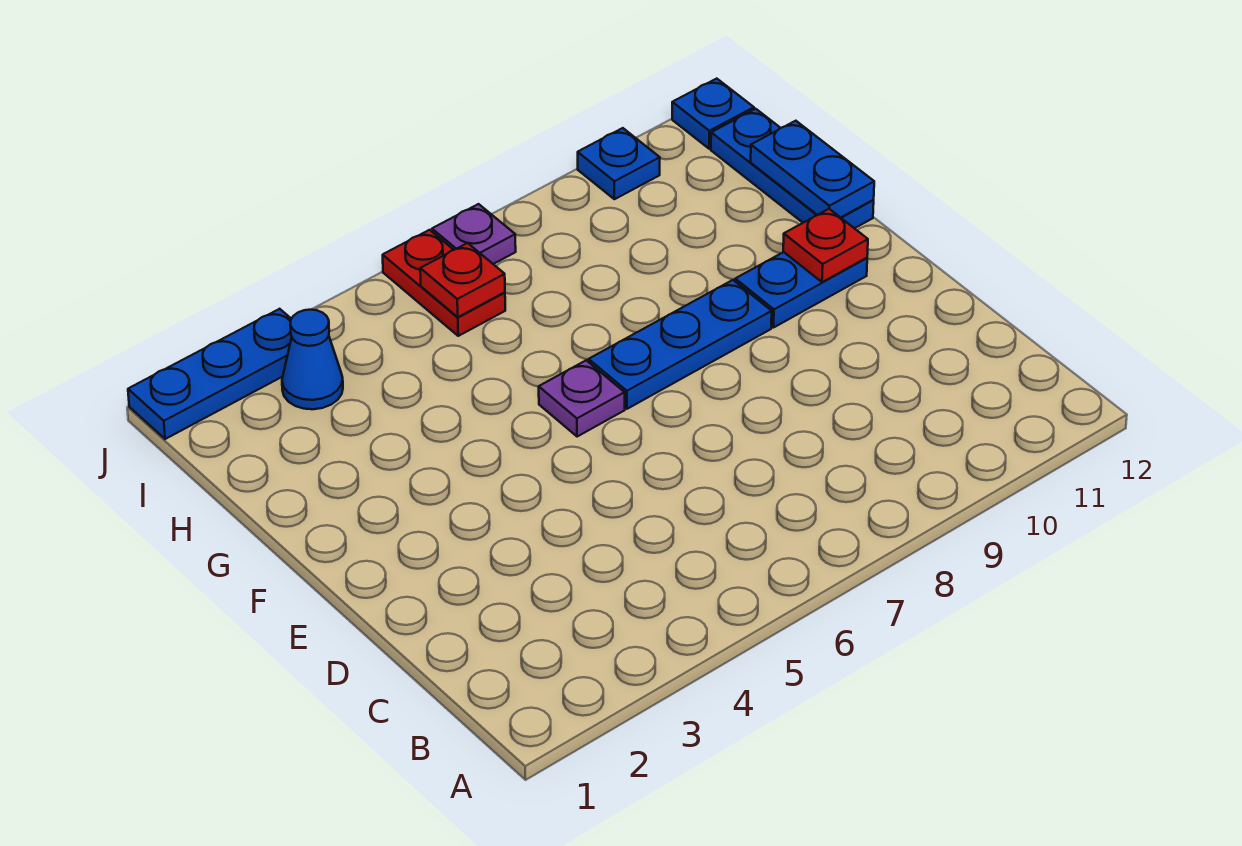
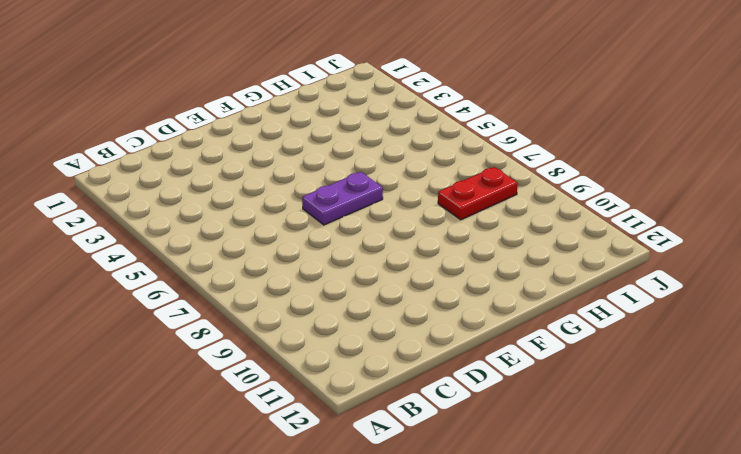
purple plate E6:F6 level 1 -> purple plate F6 level 1
red plate H8:I8 level 1 -> red plate I6:J6 level 1
none -> blue plate F7:F9 level 1
none -> blue plate F10:F11 level 1
none -> blue plate G12:I12 level 1

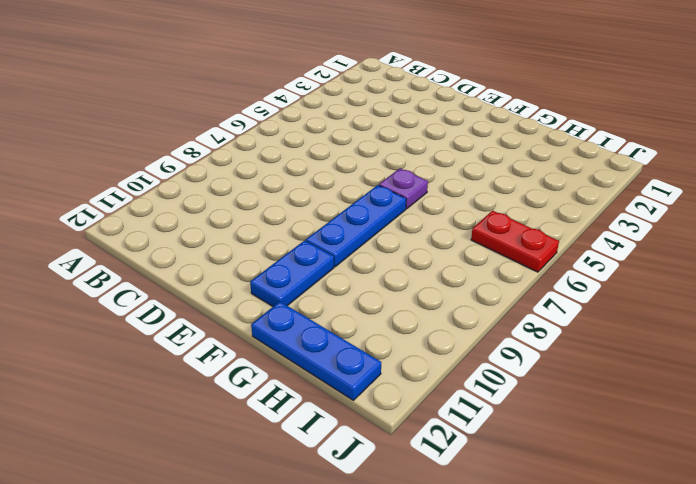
none -> blue cone I3 level 1
none -> blue plate J1:J3 level 1
none -> purple plate J7 level 1

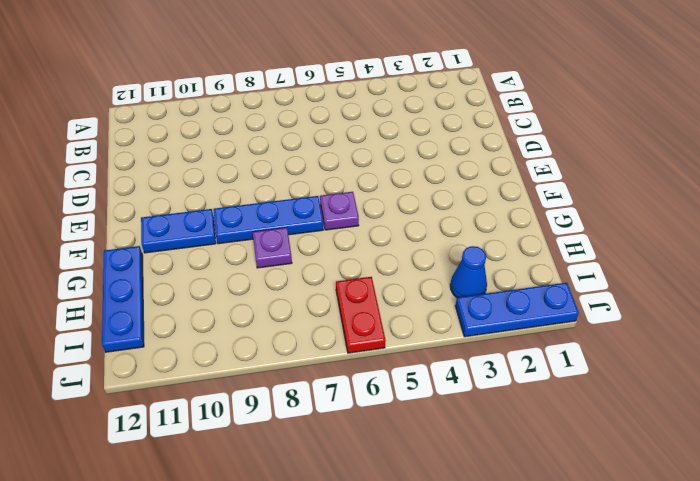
purple plate G8 level 1 -> purple plate J7 level 1
none -> blue plate J10 level 1
none -> blue plate J12 level 1
none -> red plate F11 level 2

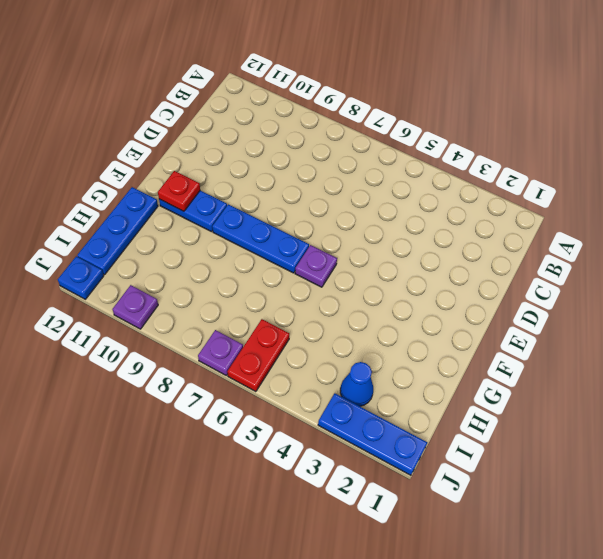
purple plate J10 level 1 -> blue plate J10 level 1
none -> blue plate G12:H12 level 2
none -> red plate I6 level 2

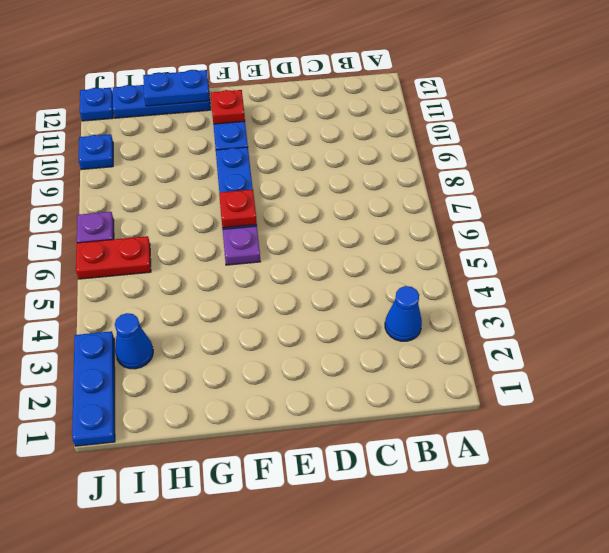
blue cone B3 level 1 -> none
red plate F7 level 2 -> red plate I6 level 2

